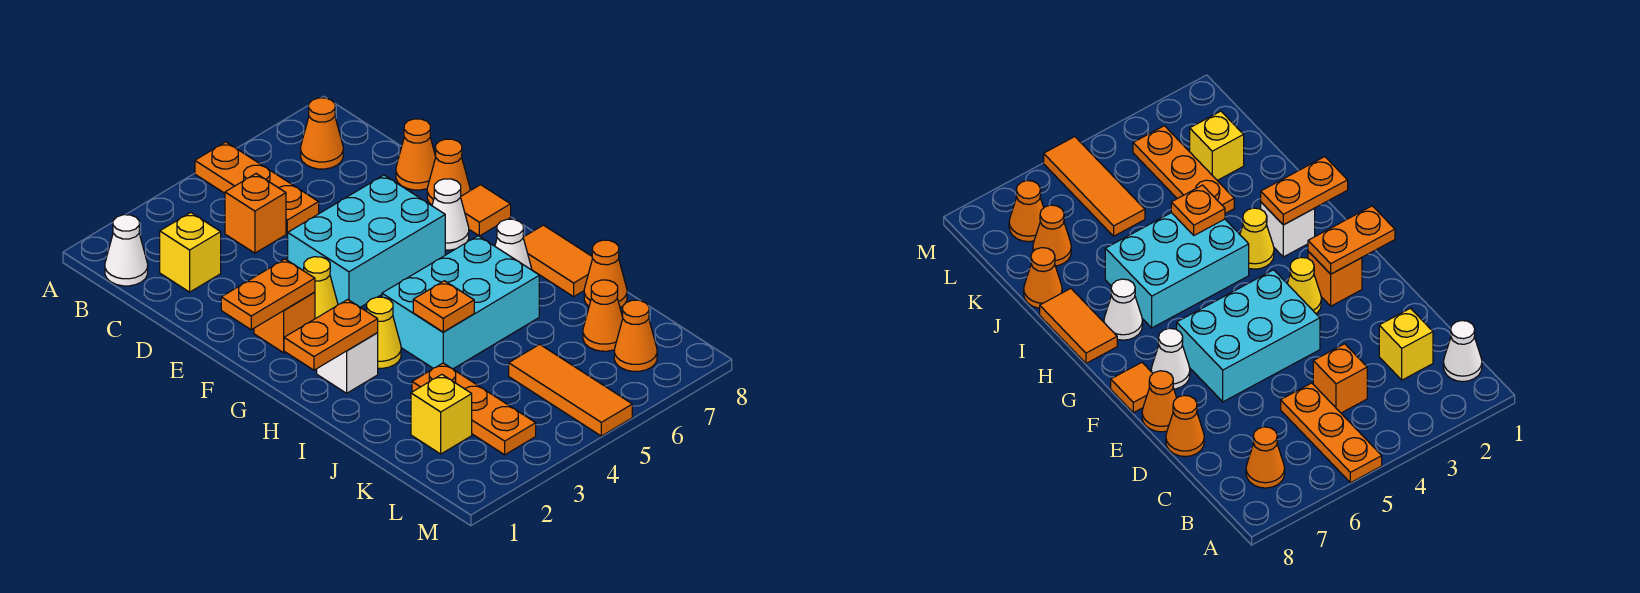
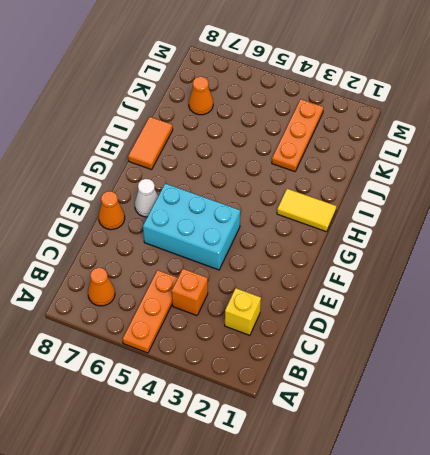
yellow tile H1:H2 level 1 -> white brick H2 level 1
none -> white cone B1 level 1
none -> orange cone D8 level 1
none -> orange brick F2 level 1

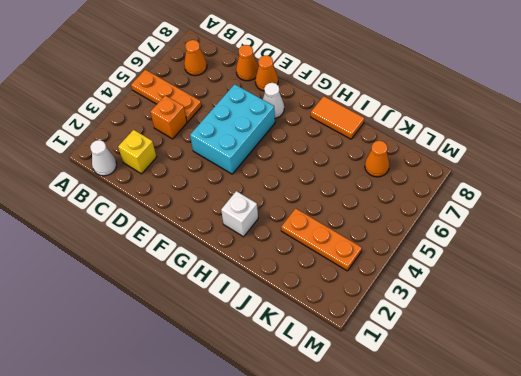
none -> orange brick F2 level 1
none -> yellow cone F3 level 1
none -> orange tile F8 level 1

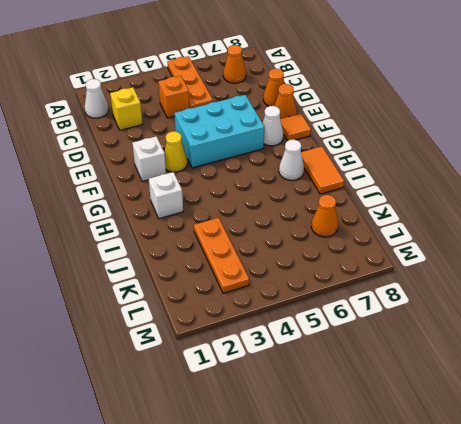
white brick F2 level 1 -> orange brick F2 level 1
none -> yellow cone H3 level 1
none -> cyan brick H4:I6 level 1
none -> orange cone J8 level 1

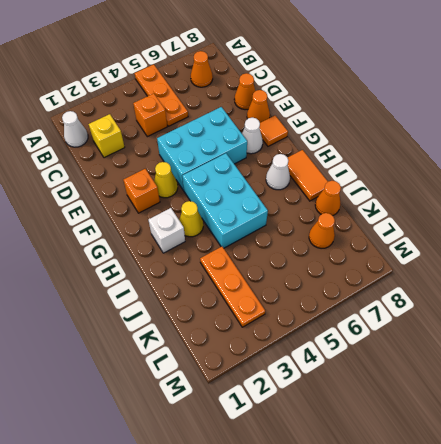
cyan brick G4:I5 level 1 -> cyan brick H4:I6 level 1
none -> yellow brick K2 level 1
none -> orange tile K5:M5 level 1
none -> orange cone L7 level 1

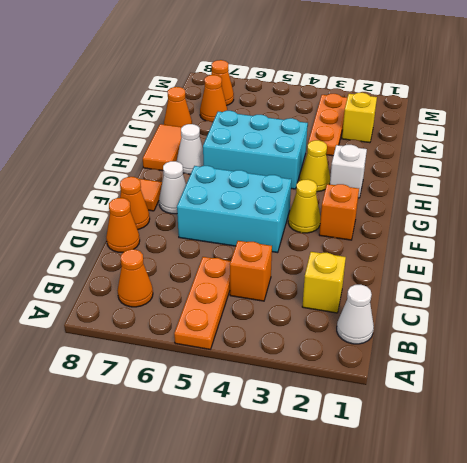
none -> orange tile K5:M5 level 1
none -> orange plate F1:F2 level 2
none -> orange plate H1:H2 level 2

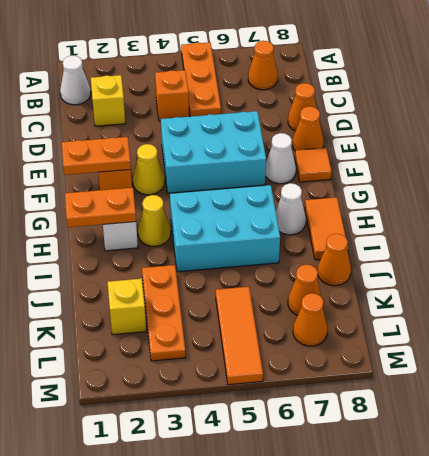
none -> orange plate I4 level 2

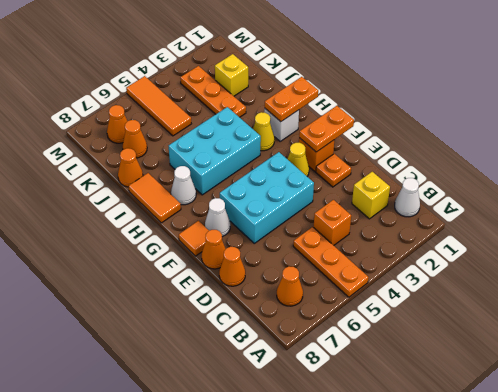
orange plate E2 level 1 -> orange plate I4 level 2

